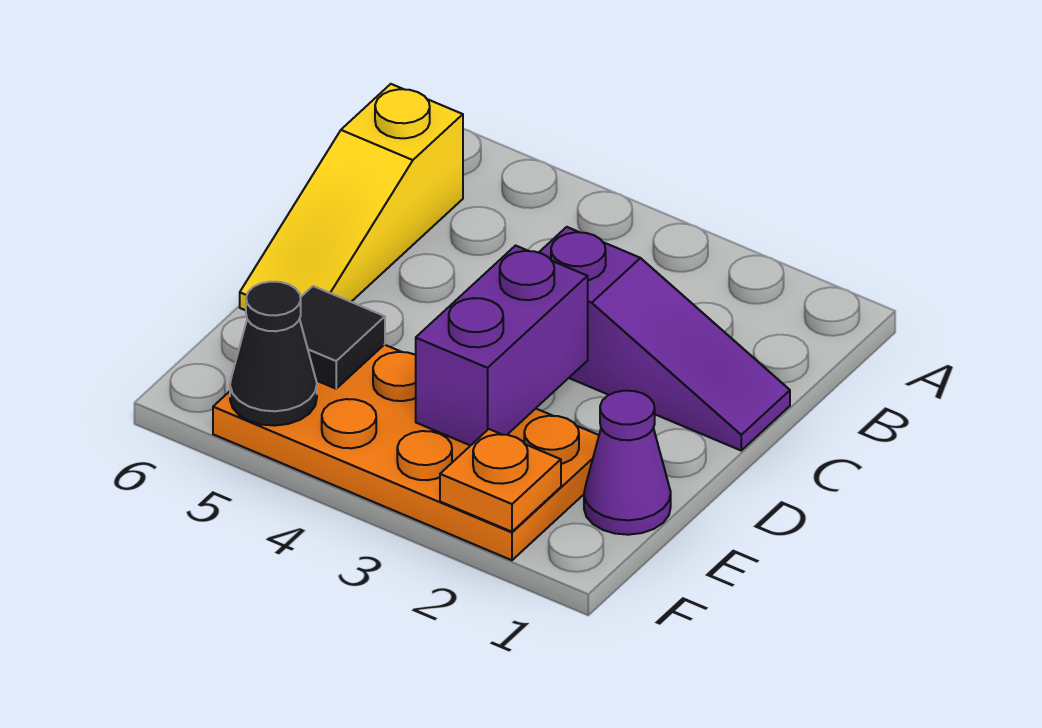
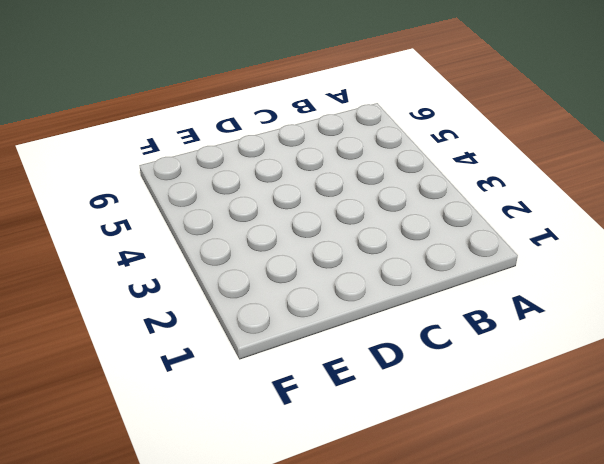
none -> yellow slope B6:D6 level 1 top B
none -> purple slope C1:C3 level 1 top 3

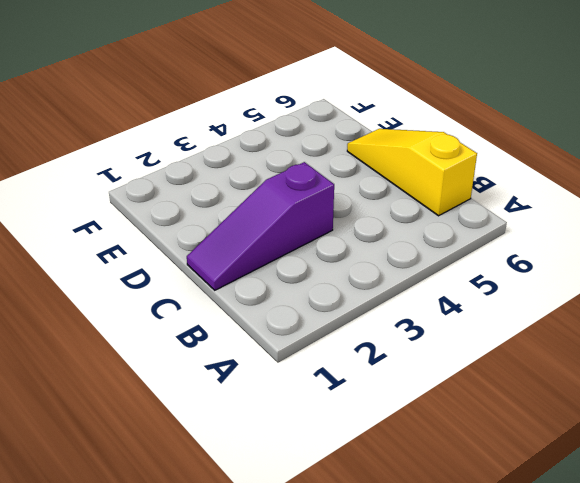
none -> purple cone E1 level 1
none -> orange plate E2:F5 level 1

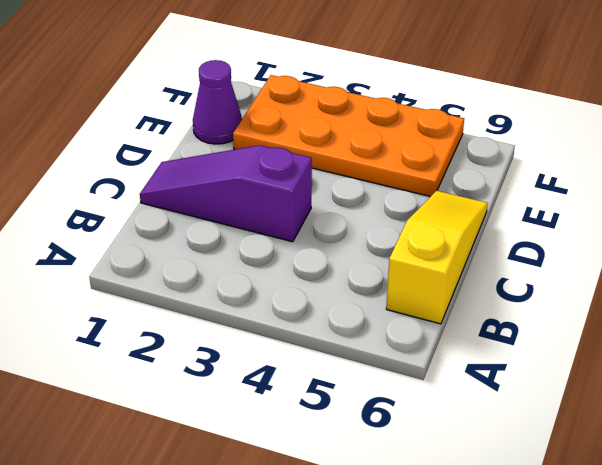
none -> purple brick D3:E3 level 2
none -> black tile E5 level 2

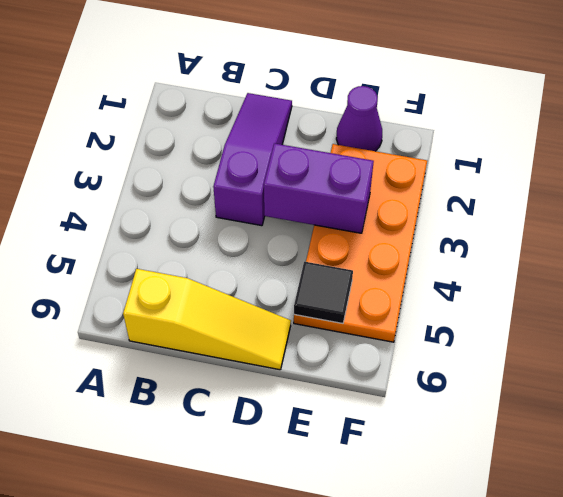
none -> orange plate F2 level 2
none -> black cone F5 level 2

